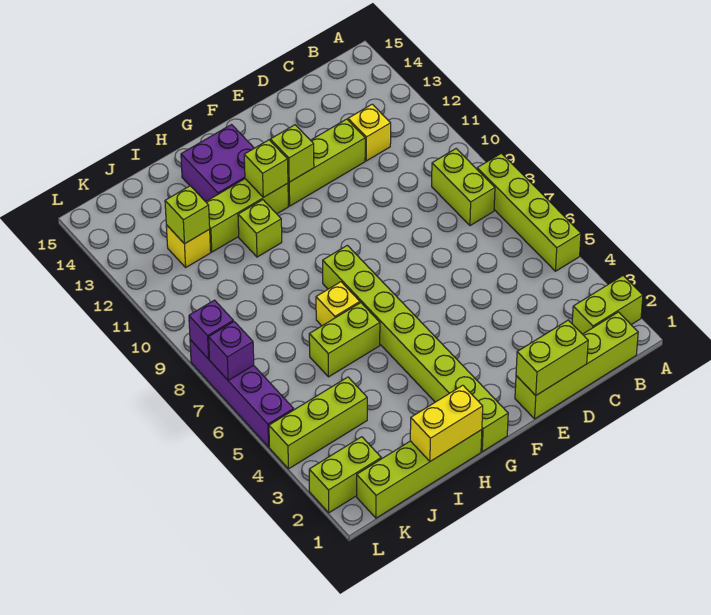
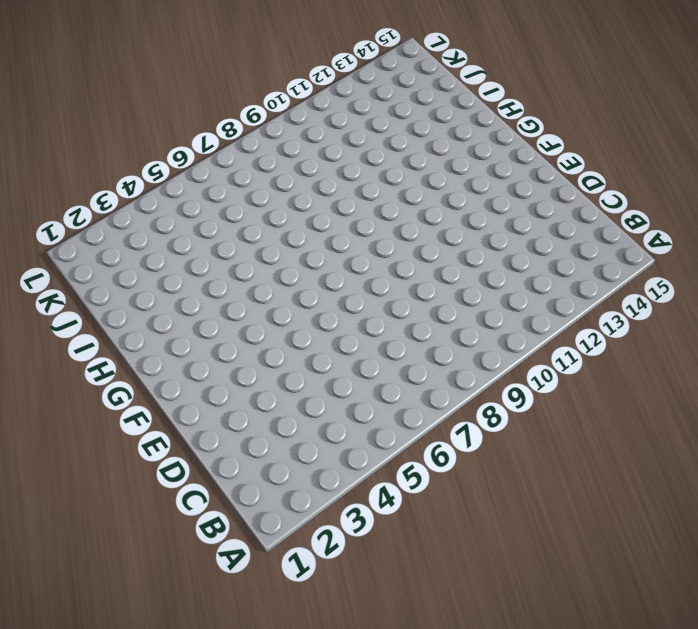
none -> lime brick A2:B2 level 1
none -> lime brick A5:A8 level 1
none -> lime brick B1:E1 level 1

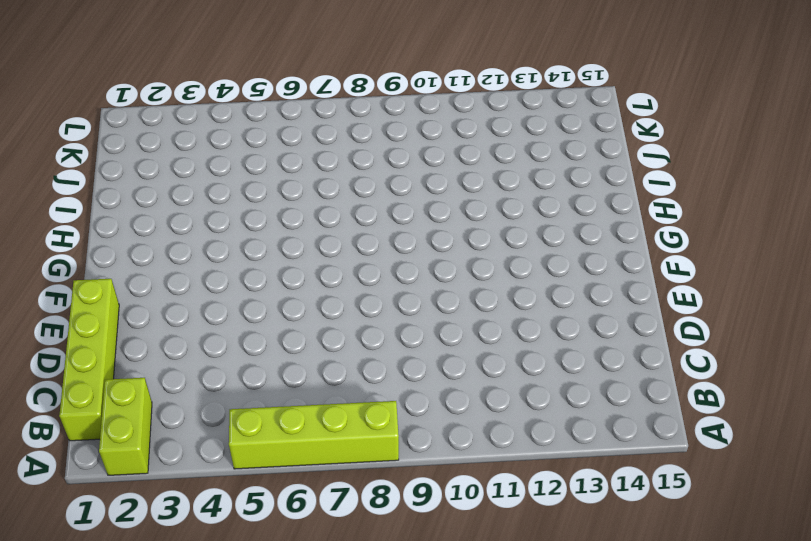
none -> lime brick B8:B9 level 1
none -> yellow brick C12 level 1
none -> lime brick D12:F12 level 1

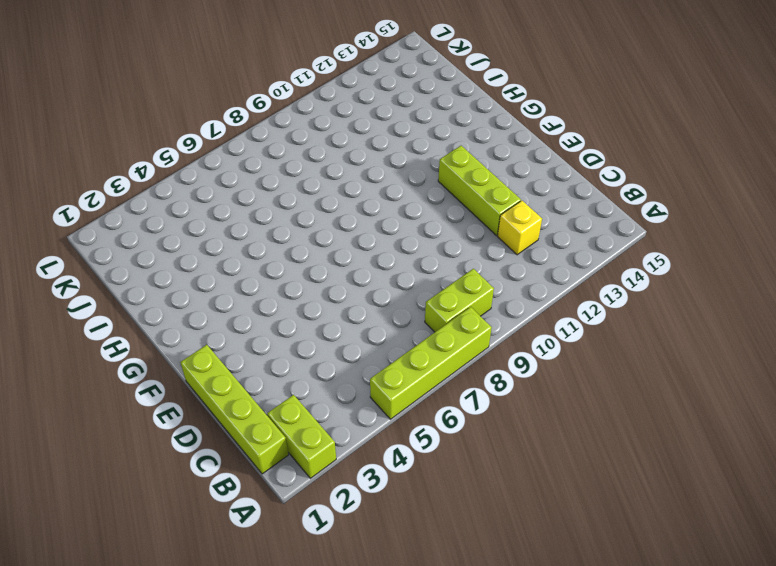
none -> lime brick G1:G8 level 1
none -> lime brick G12:I12 level 1
none -> purple brick G13:H14 level 1

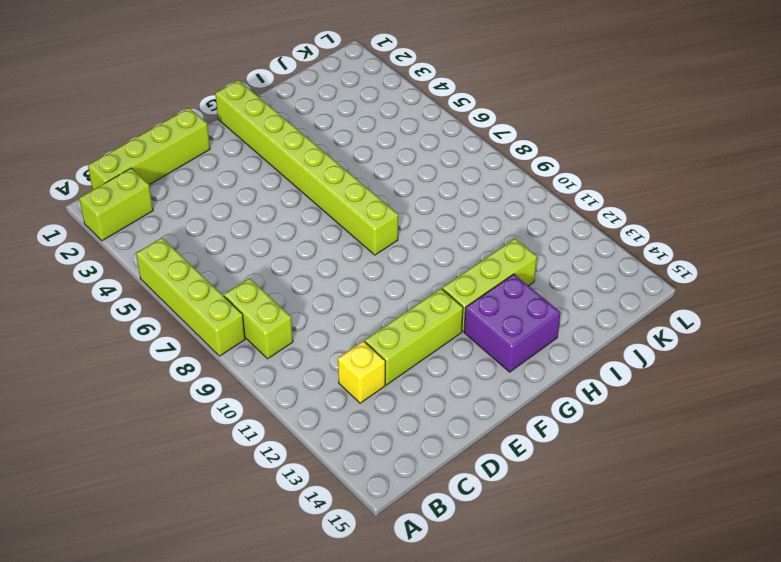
none -> lime brick H1:K1 level 1
none -> lime brick H6:I6 level 1
none -> yellow brick H7 level 1

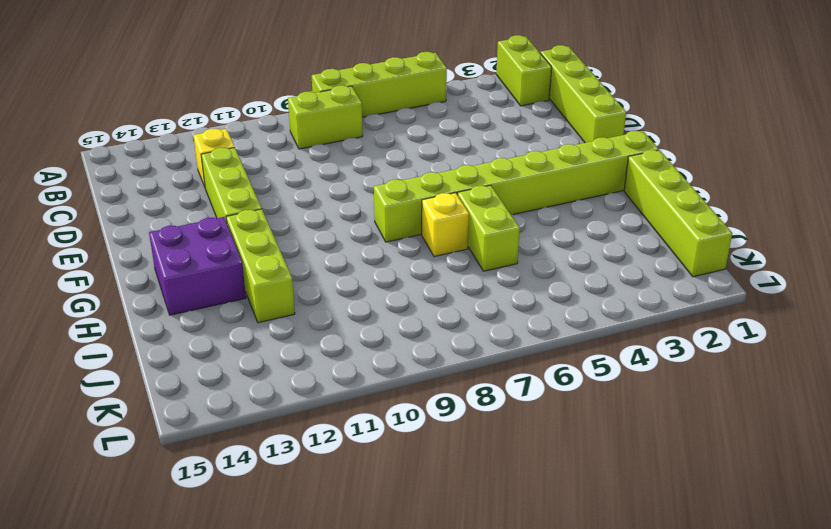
none -> lime brick H11 level 1
none -> lime brick J4:L4 level 1
none -> yellow brick J12 level 1

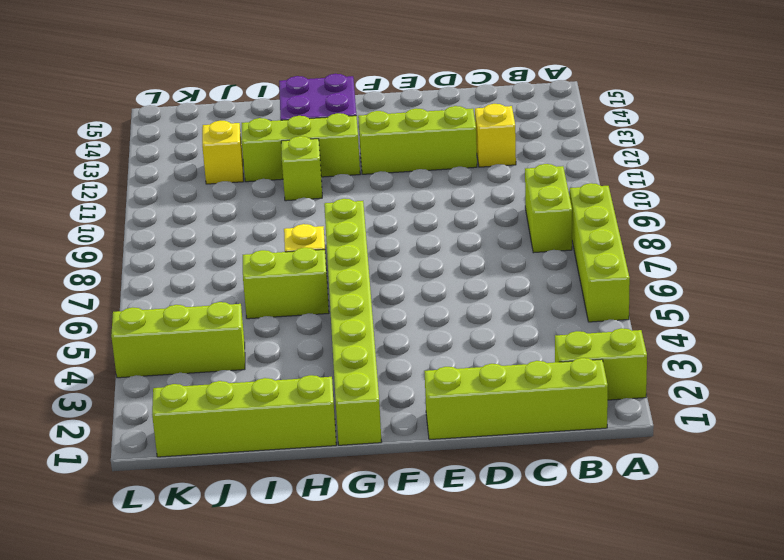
none -> lime brick K2:L2 level 1
none -> purple brick L5:L8 level 1
none -> lime brick D1:E1 level 2

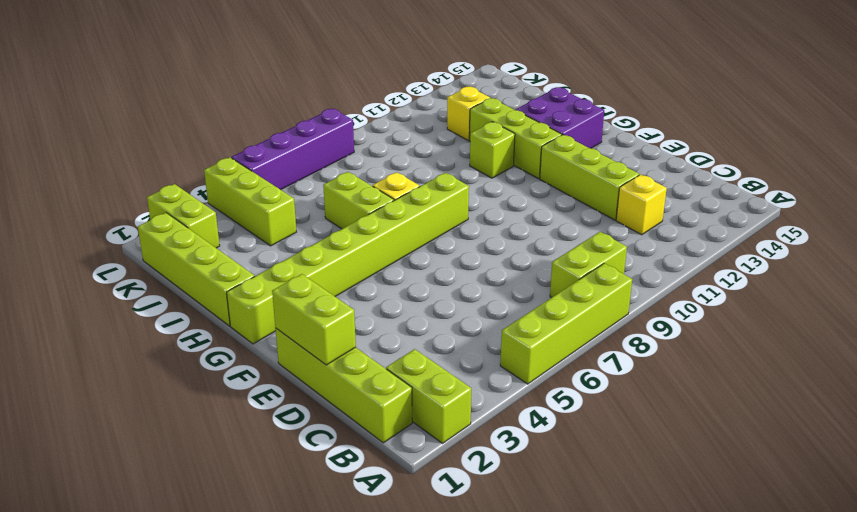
none -> lime brick F12 level 2
none -> lime brick G12 level 2
none -> yellow brick H1:I1 level 2

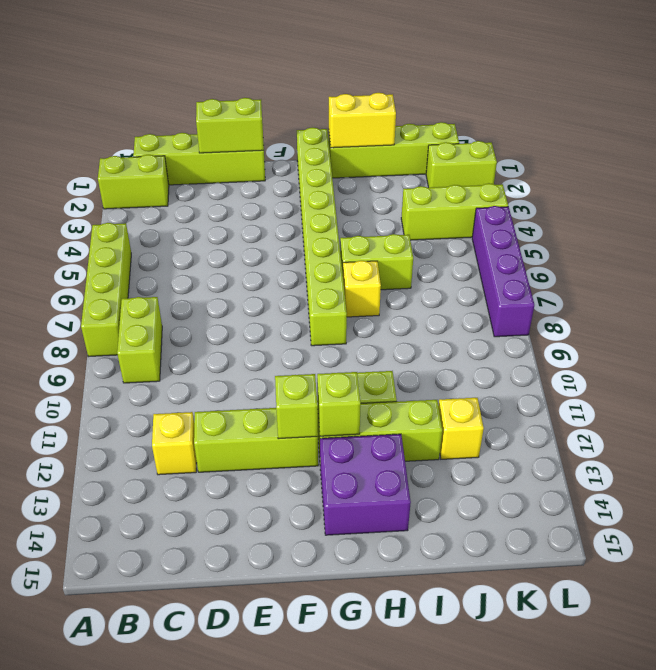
none -> lime brick J12 level 2
none -> purple brick L7 level 2
none -> purple brick L8 level 2

